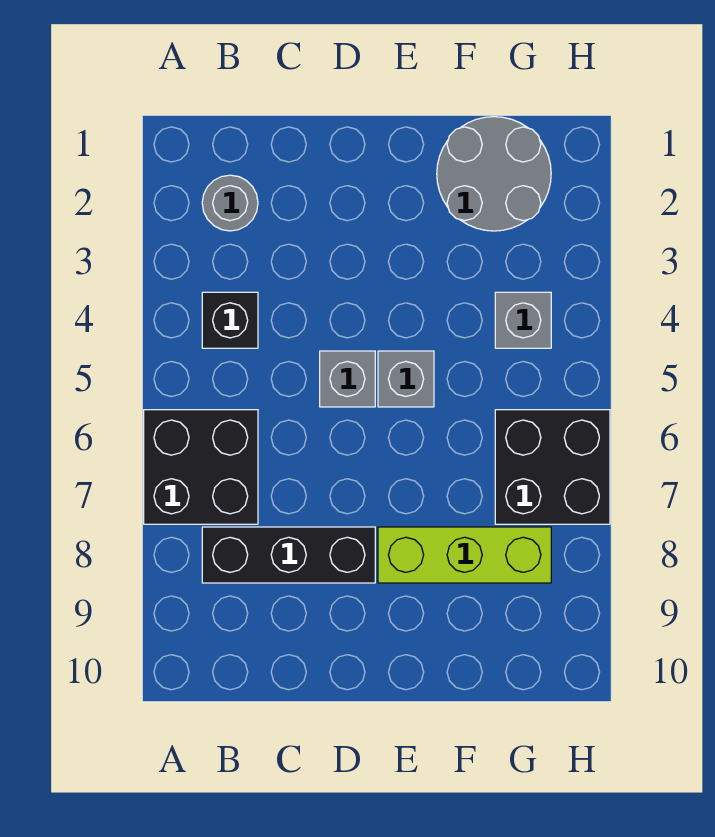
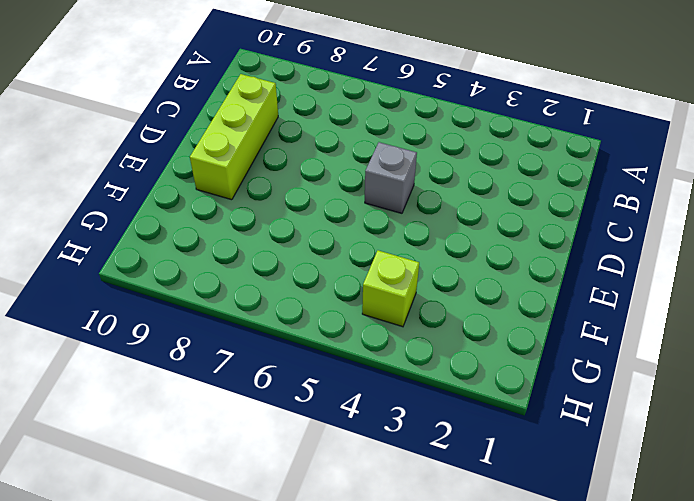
lime brick C9:E9 level 1 -> lime brick E8:G8 level 1
lime brick G4 level 1 -> grey brick G4 level 1
none -> black brick A6:B7 level 1
none -> grey round brick B2 level 1

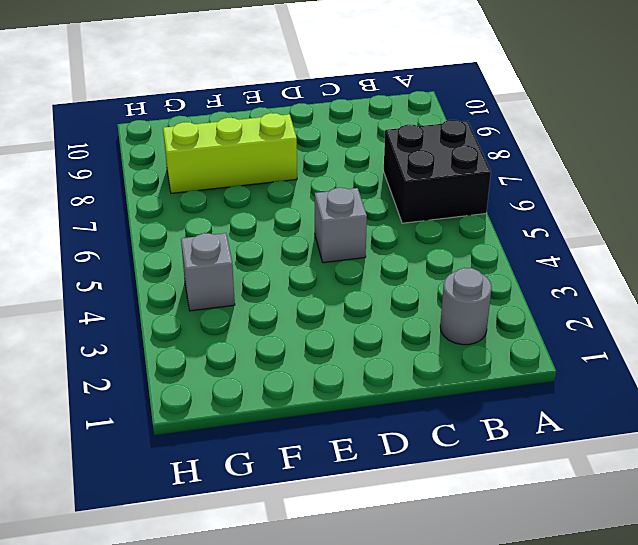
none -> black brick B4 level 1
none -> black brick B8:D8 level 1

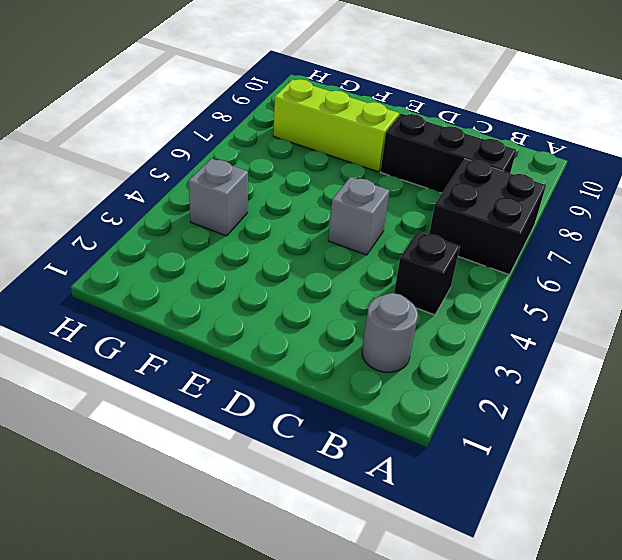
none -> grey brick E5 level 1
none -> grey round brick F1:G2 level 1

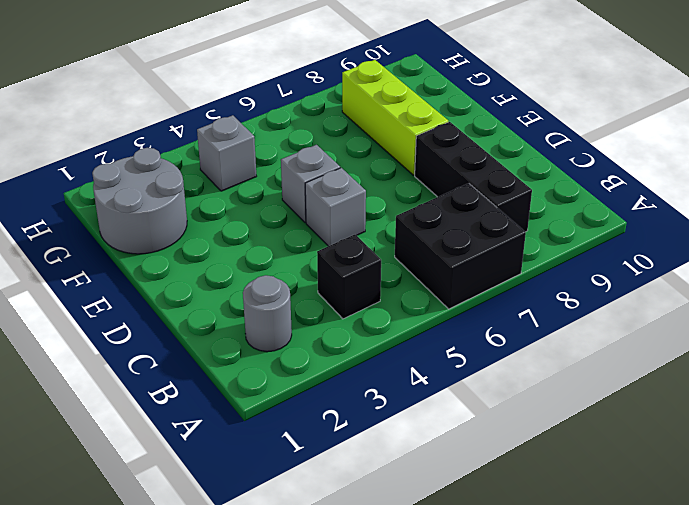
none -> black brick G6:H7 level 1

